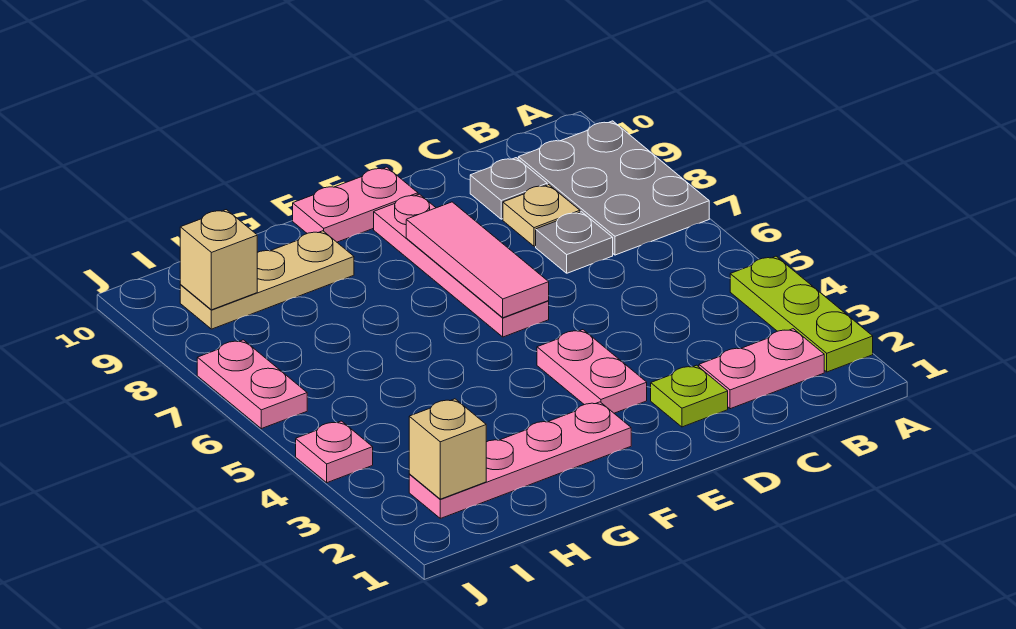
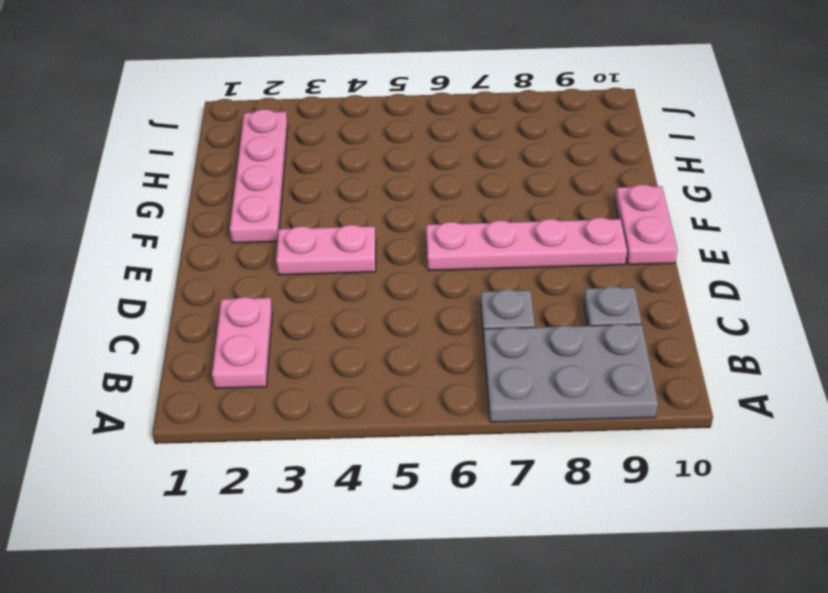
none -> lime plate A2:A4 level 1
none -> tan plate C8 level 1
none -> lime plate D2 level 1

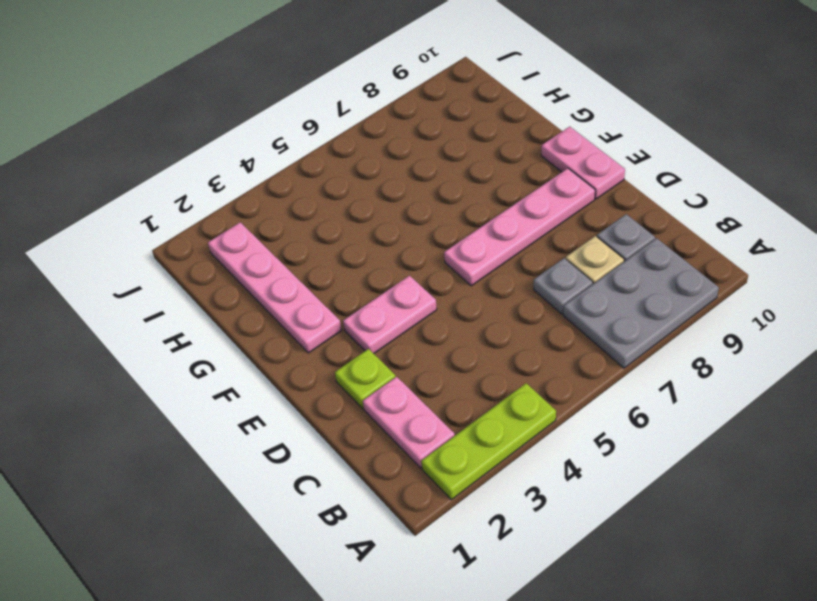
none -> tan plate G9:I9 level 1
none -> pink plate J4 level 1
none -> pink plate J6:J7 level 1

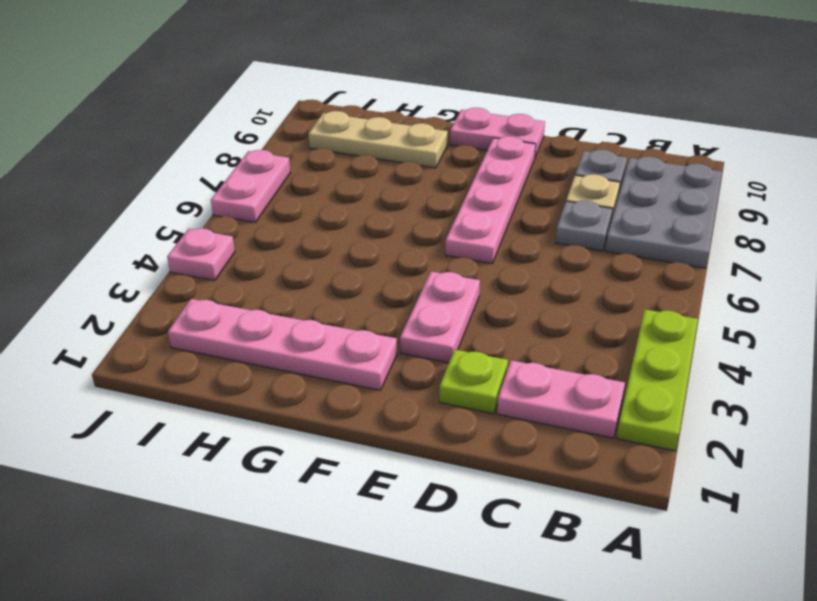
none -> pink tile E6:E8 level 2
none -> tan brick I2 level 2
none -> tan brick I9 level 2

